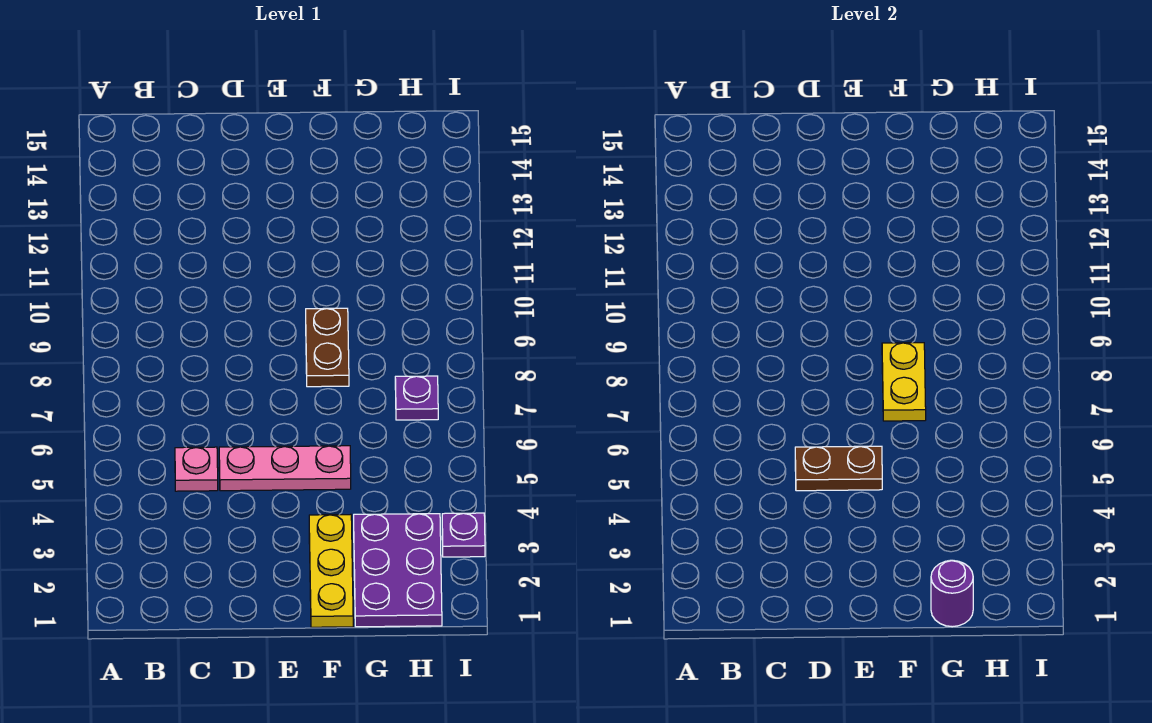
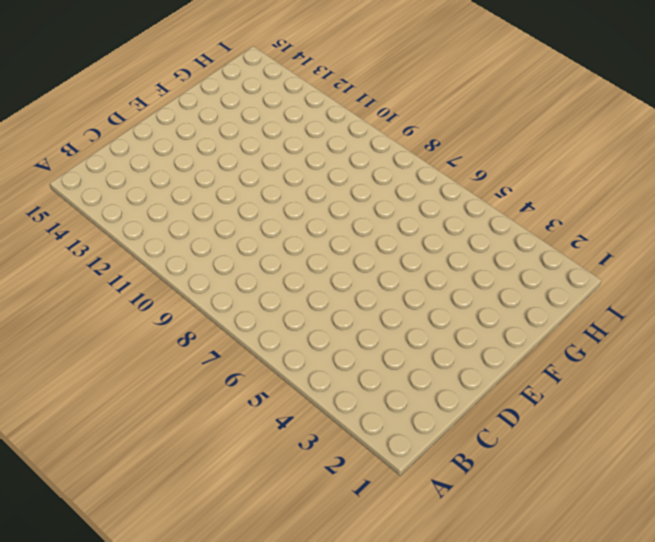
none -> pink plate C5 level 1
none -> pink plate D5:F5 level 1

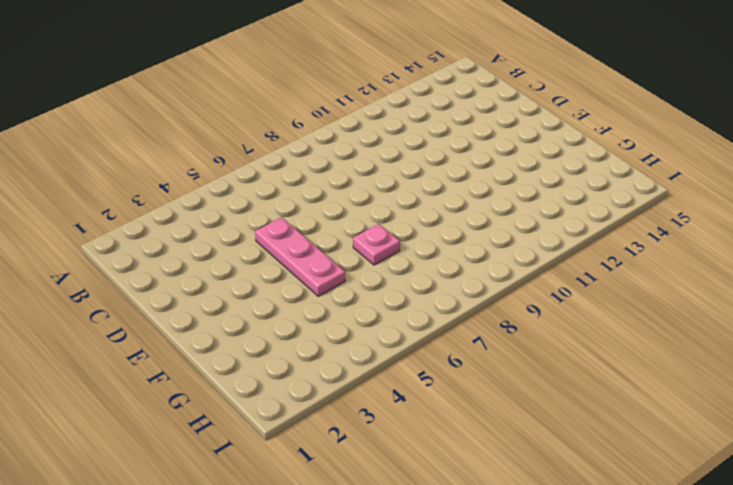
pink plate F7 level 1 -> pink plate C5 level 1
none -> yellow plate F1:F3 level 1
none -> brown plate F8:F9 level 1

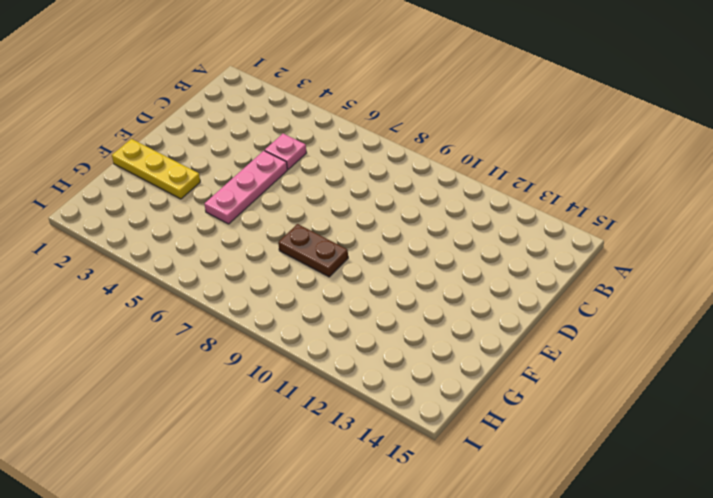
none -> purple plate G1:H3 level 1
none -> purple plate H7 level 1

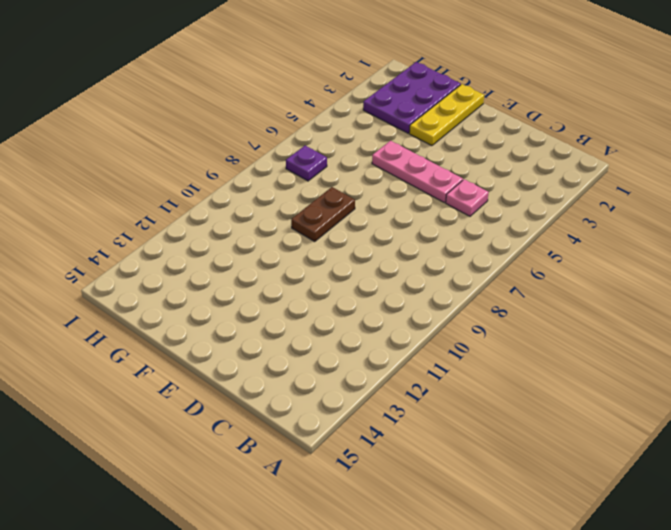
none -> purple plate I3 level 1
none -> brown plate D5:E5 level 2

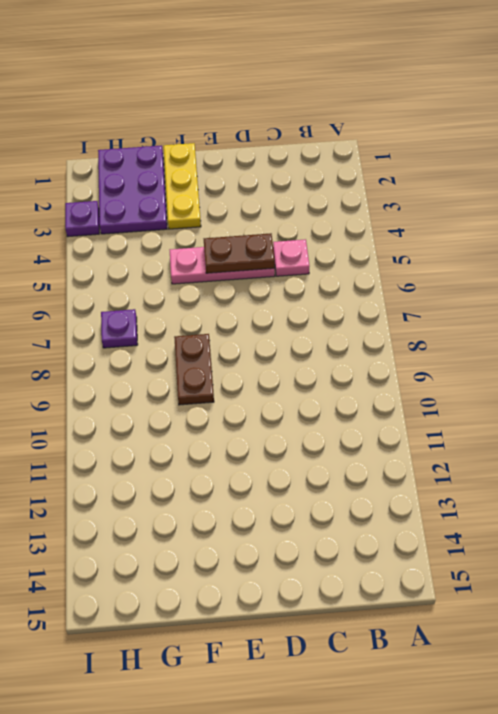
none -> yellow plate F7:F8 level 2
none -> purple round brick G1 level 2

